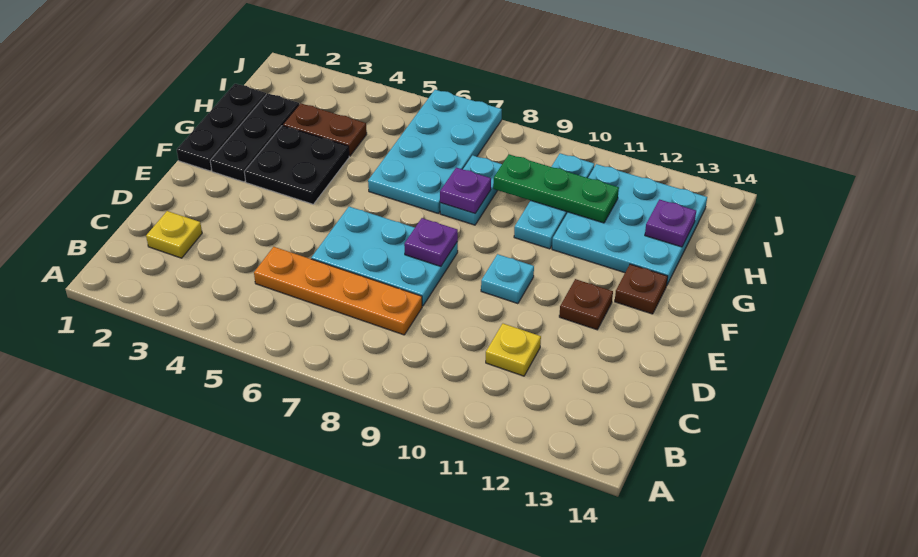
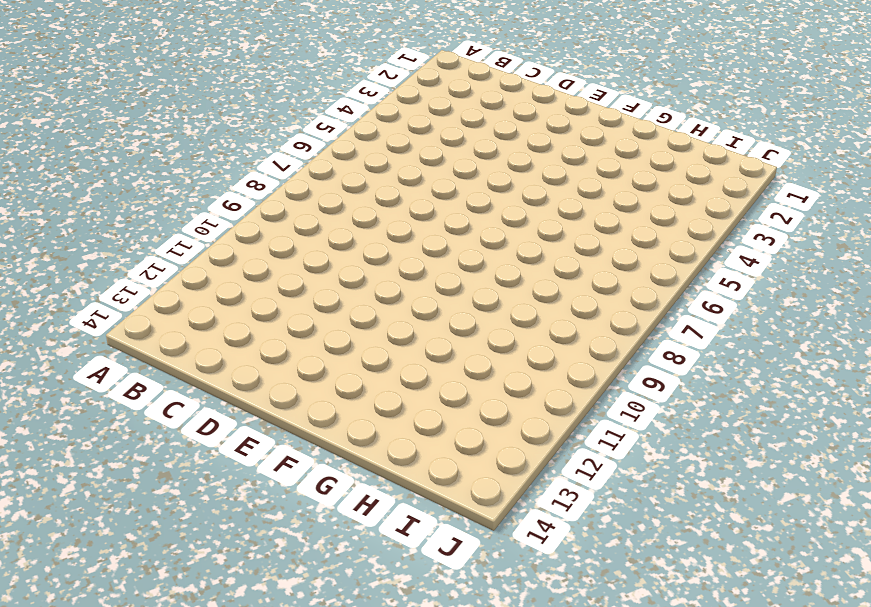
none -> yellow plate C2 level 1
none -> orange plate C5:C8 level 1
none -> yellow plate C11 level 1

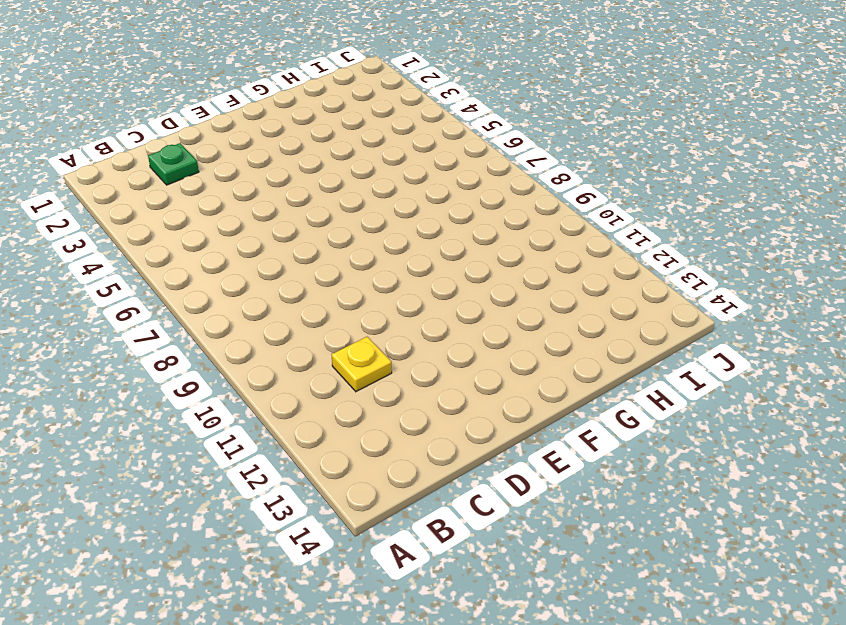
green plate C2 level 1 -> yellow plate C2 level 1
none -> orange plate C5:C8 level 1
none -> cyan plate D6:E8 level 1
none -> cyan plate E10 level 1

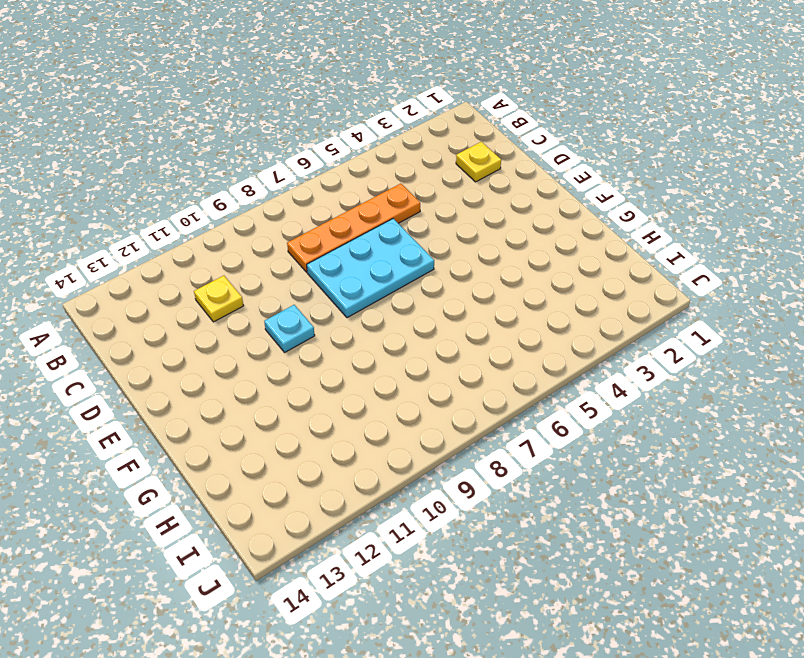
none -> brown plate E12 level 1
none -> black plate F1:H1 level 1
none -> black plate F2:H2 level 1

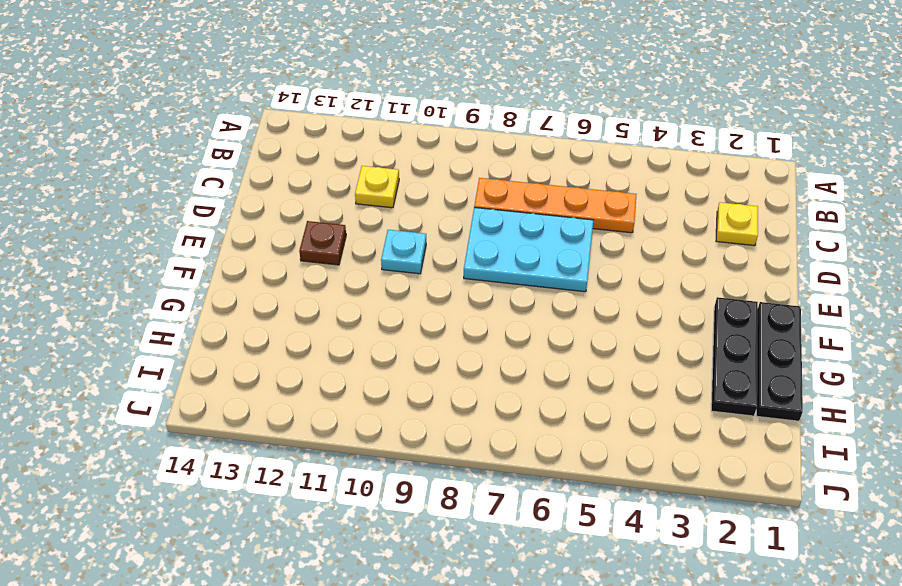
none -> black plate F3:G4 level 1
none -> brown plate F13 level 1
none -> cyan plate G6:J7 level 1

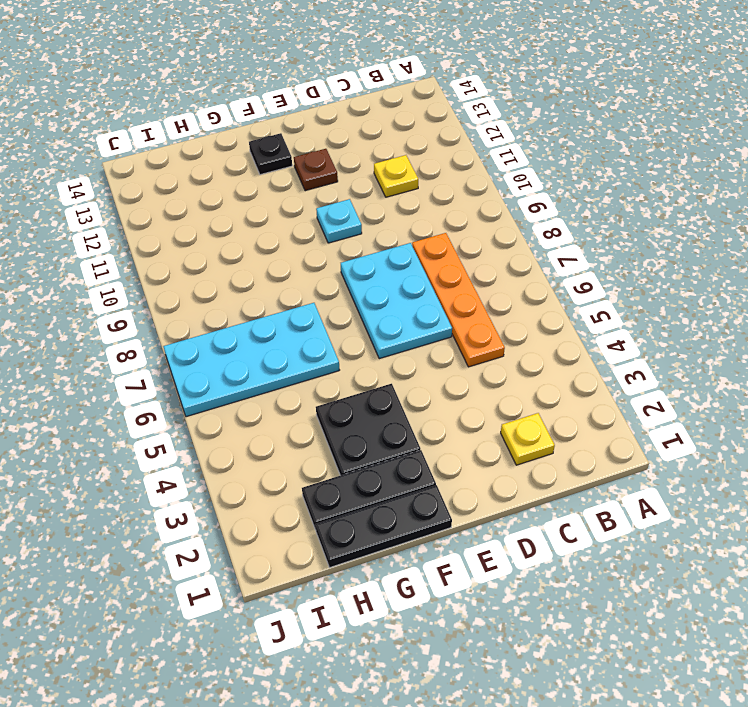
black plate F13 level 1 -> brown plate F13 level 1
none -> cyan plate G8:H8 level 1
none -> cyan plate G10:I10 level 1
none -> cyan plate G11:I13 level 1

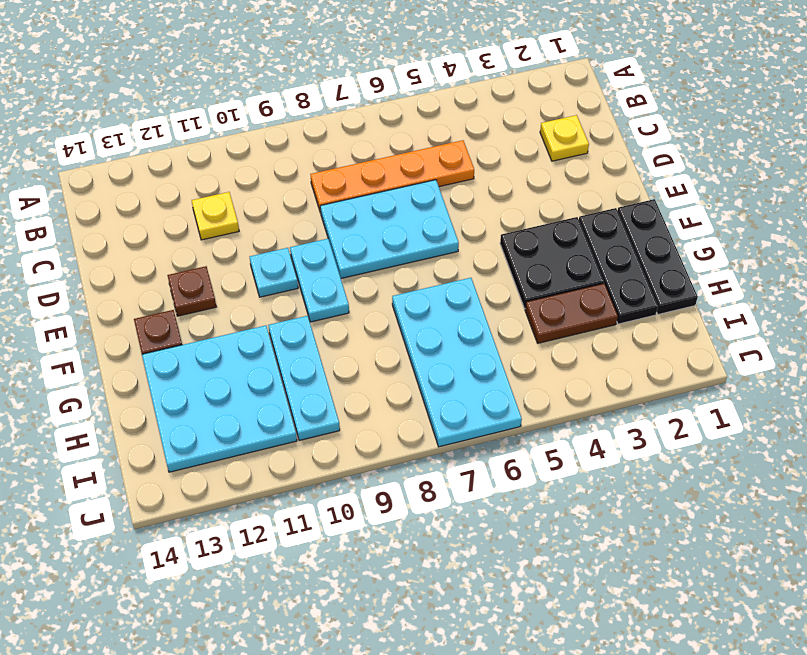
cyan plate E9:F9 level 1 -> cyan plate G8:H8 level 1
none -> purple plate E8 level 2
none -> purple plate G8 level 2
none -> green plate H9:H11 level 2

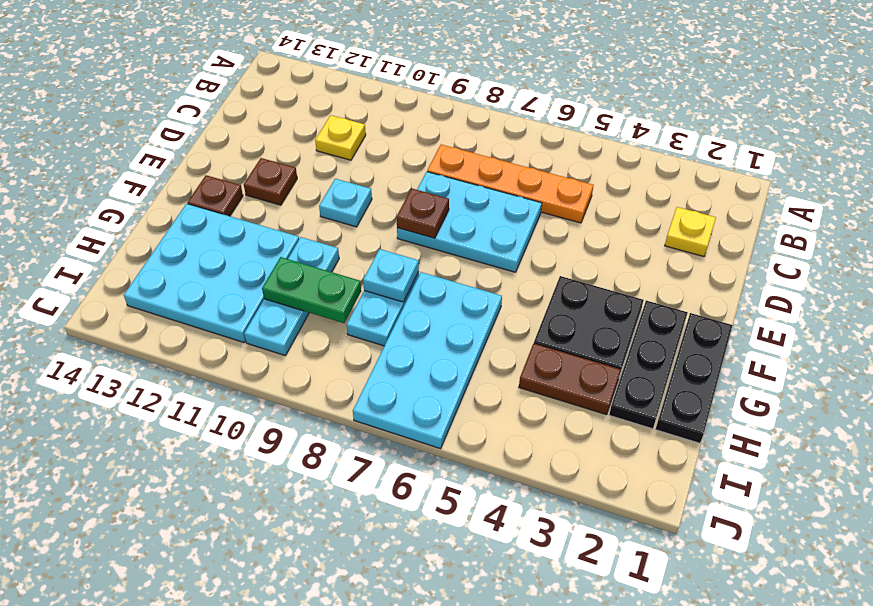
brown plate E8 level 2 -> purple plate E8 level 2
cyan plate G8 level 2 -> purple plate G8 level 2
green plate H9:H10 level 2 -> green plate H9:H11 level 2
none -> purple plate H13 level 2

